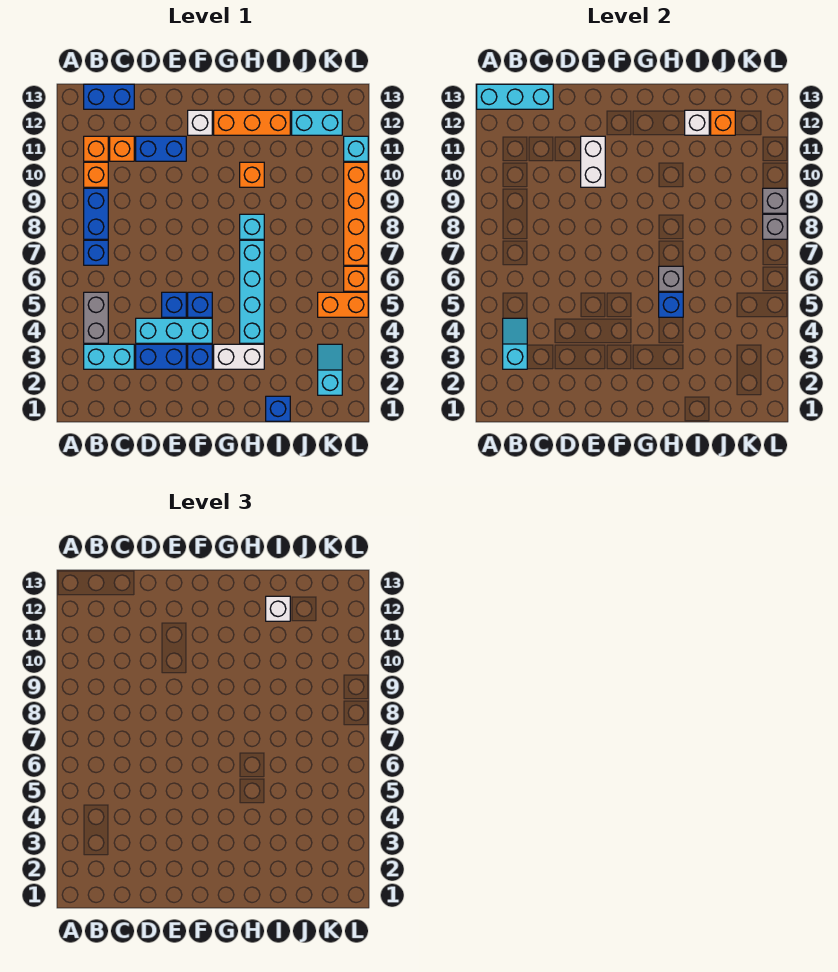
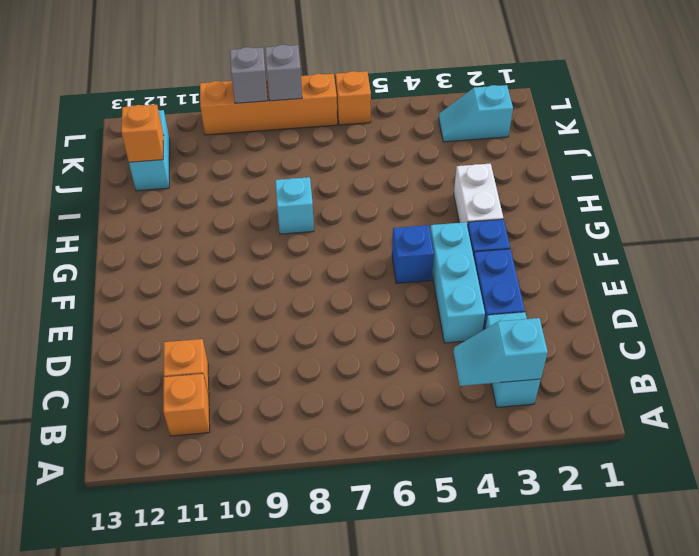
none -> grey brick B4:B5 level 1
none -> blue brick B7 level 1
none -> blue brick B8:B9 level 1
none -> orange brick B10 level 1

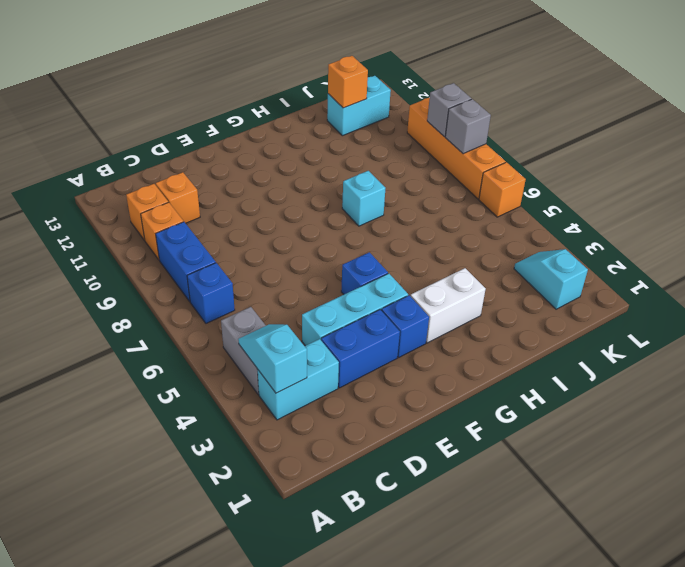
none -> blue brick B13:C13 level 1
none -> blue brick D11:E11 level 1
none -> blue brick E5 level 1
none -> white brick F12 level 1

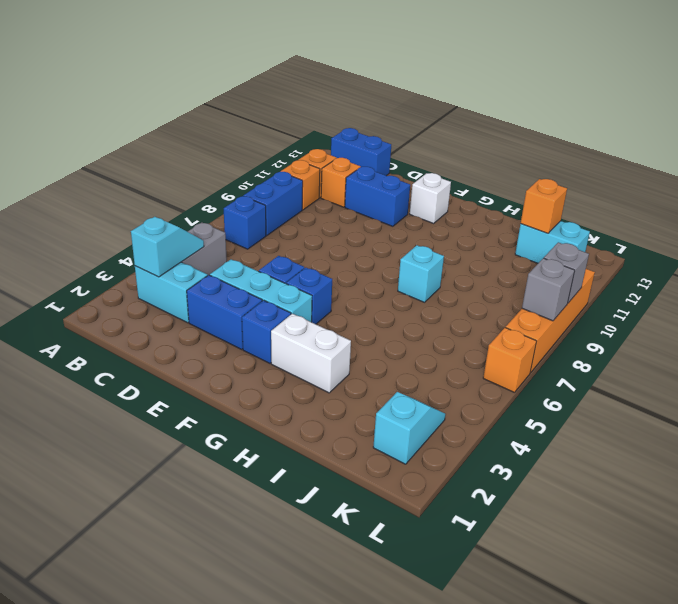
none -> orange brick G12:I12 level 1
none -> cyan brick H4:H7 level 1
none -> orange brick H10 level 1
none -> blue brick I1 level 1

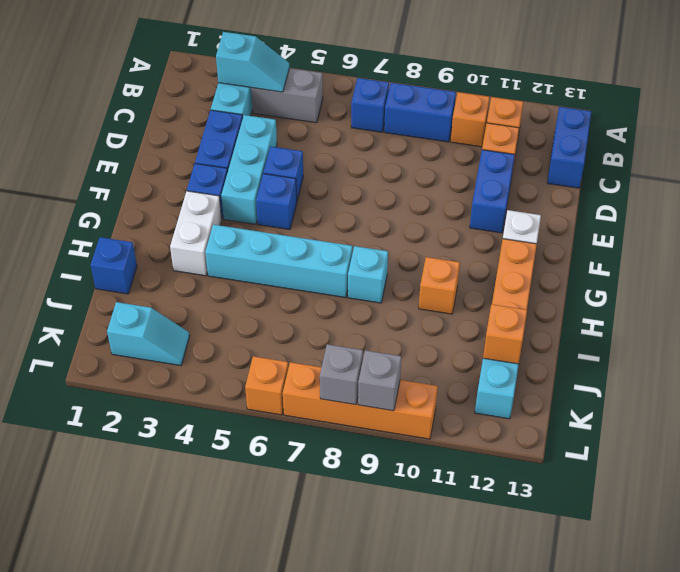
none -> orange brick K5:L5 level 1
none -> cyan brick L11 level 1
none -> cyan brick A13:C13 level 2
none -> white brick E10:E11 level 2

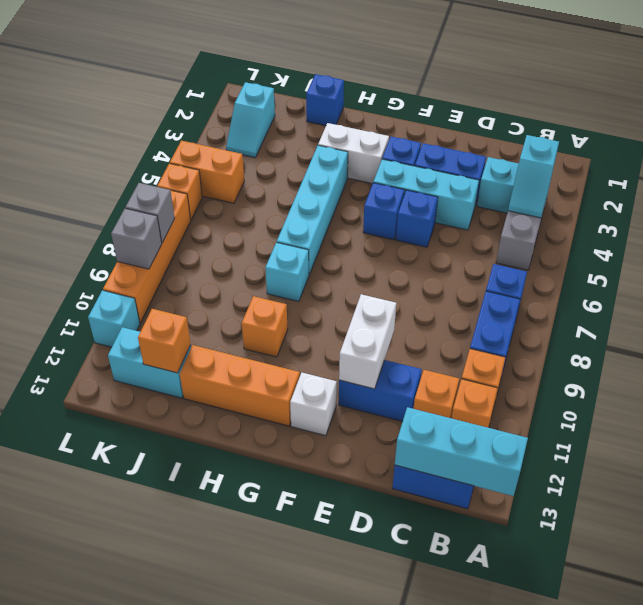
none -> blue brick H5 level 2
none -> grey brick H6 level 2
none -> white brick I12 level 2
none -> white brick I12 level 3

